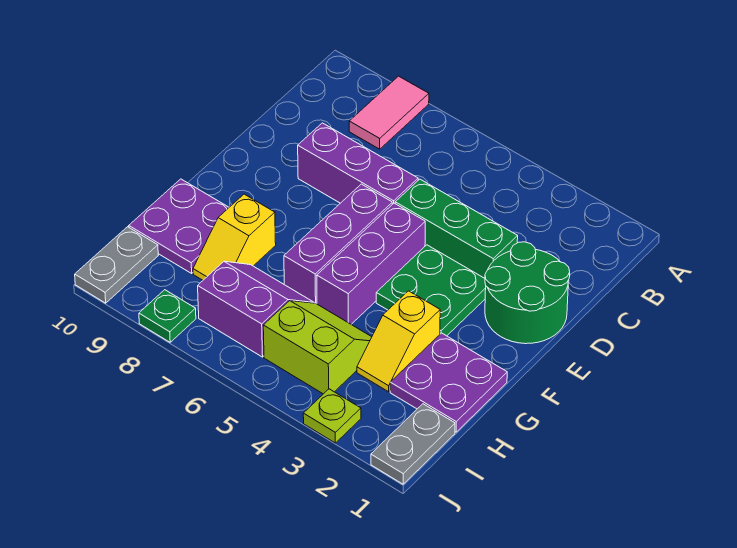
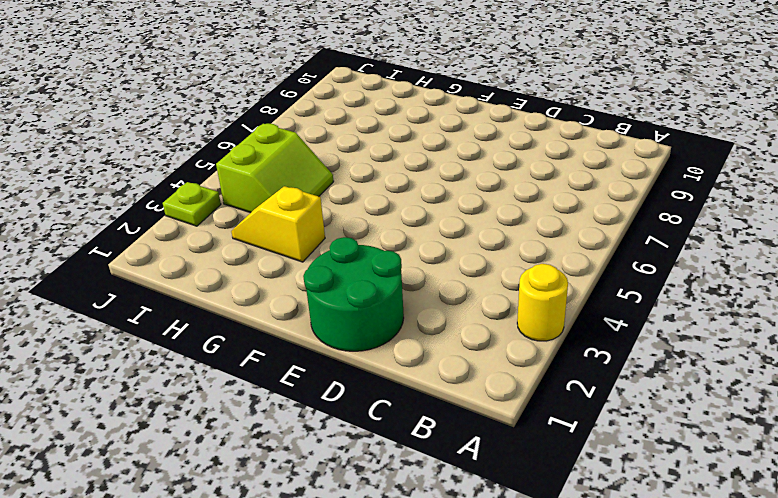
yellow round brick A3 level 1 -> none
none -> pink tile A8:B8 level 1
none -> green brick D3:D5 level 1
none -> purple brick D6:D8 level 1

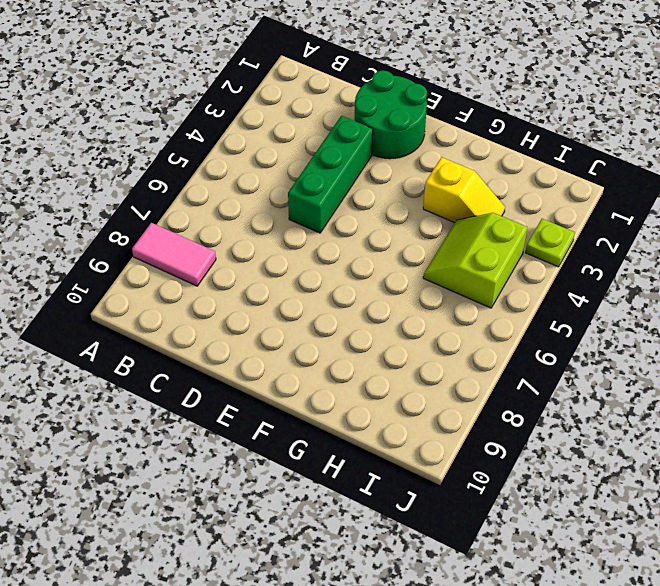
none -> purple brick D6:D8 level 1
none -> green plate E3:F4 level 1
none -> purple brick E5:G5 level 1

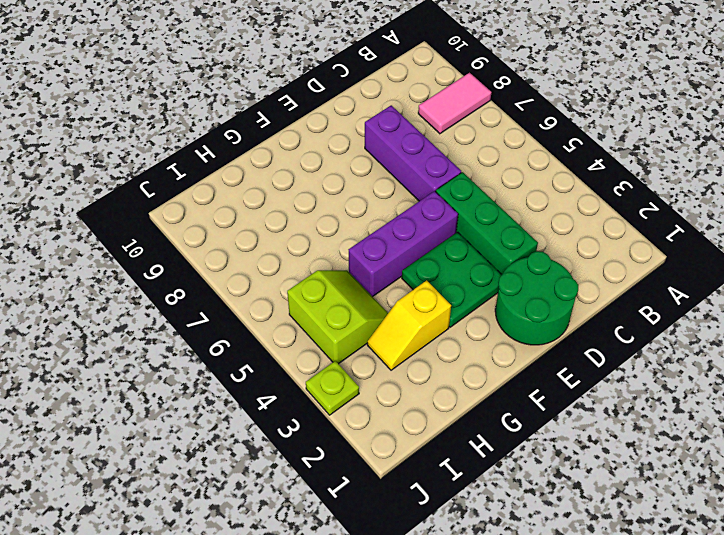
none -> purple brick E6:G6 level 1
none -> purple plate G1:H2 level 1
none -> yellow slope G8:H8 level 1 top G

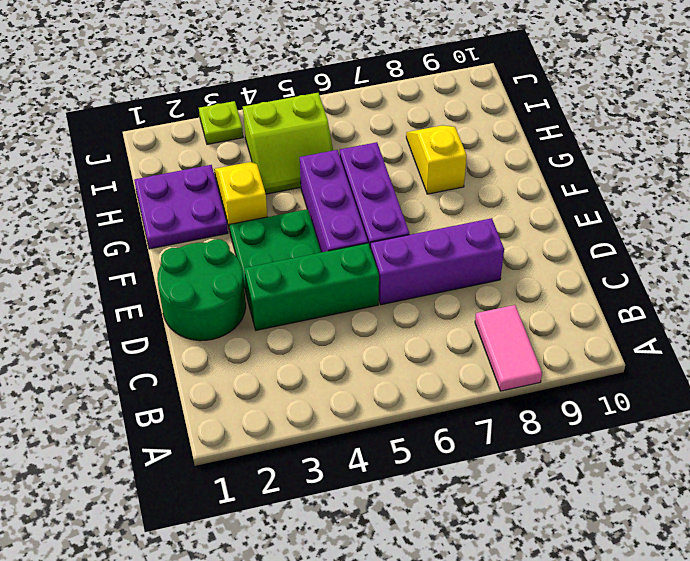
none -> purple plate G9:H10 level 1
none -> purple slope H6:I7 level 1 top I
none -> grey plate I1:J1 level 1

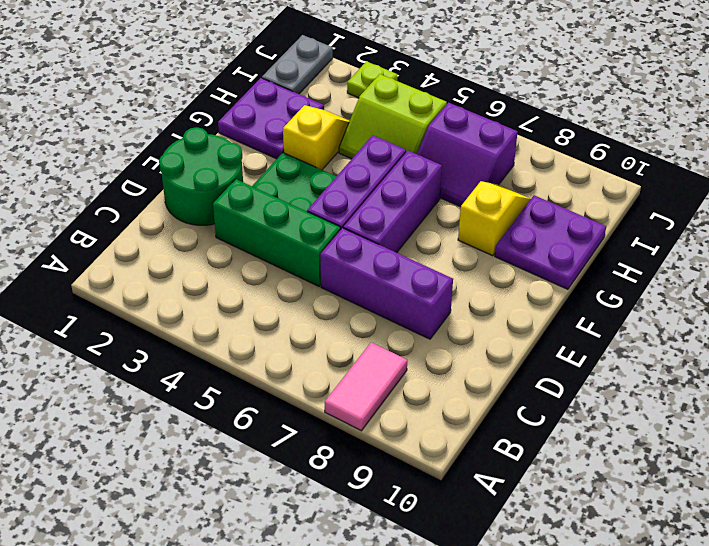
none -> grey plate I10:J10 level 1
none -> green plate J8 level 1

